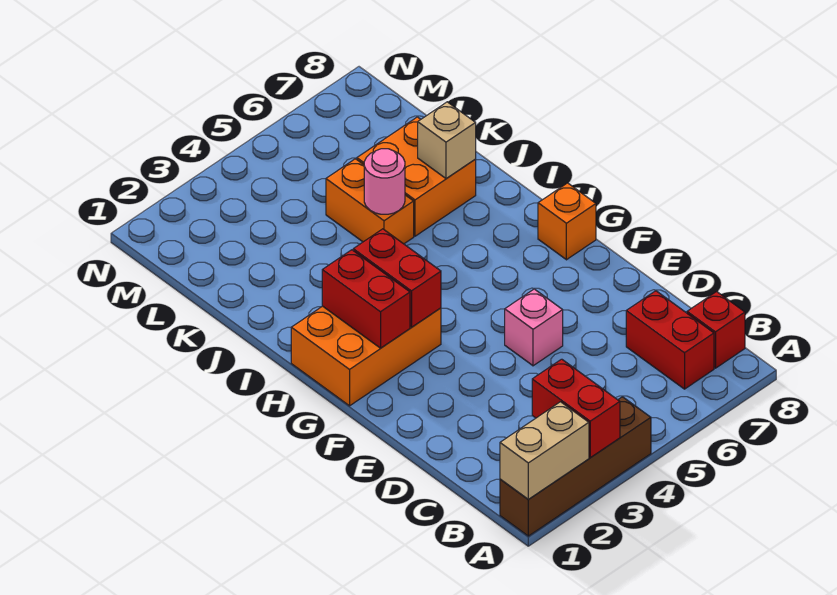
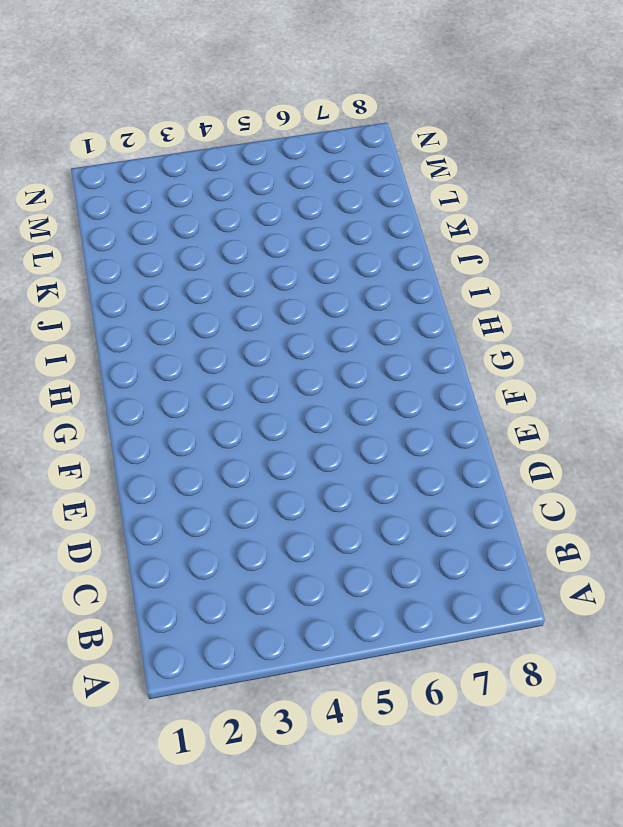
none -> brown brick A1:A4 level 1
none -> red brick B7:C7 level 1
none -> red brick B8 level 1

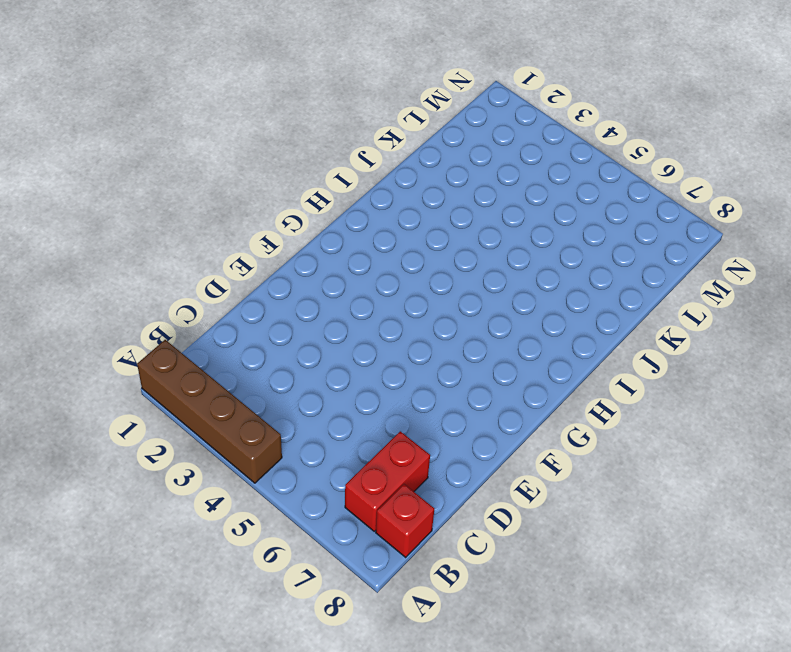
none -> pink brick E5 level 1
none -> orange brick G1:H3 level 1
none -> orange brick G8 level 1

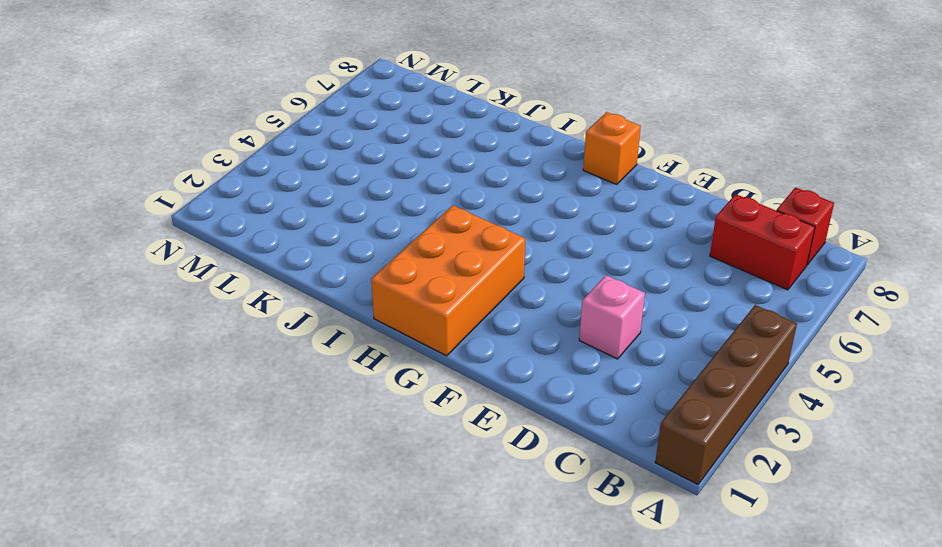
pink brick D3 level 1 -> pink brick E5 level 1
none -> orange brick J5:K5 level 1
none -> orange brick J6:K7 level 1
none -> tan brick A1:A2 level 2

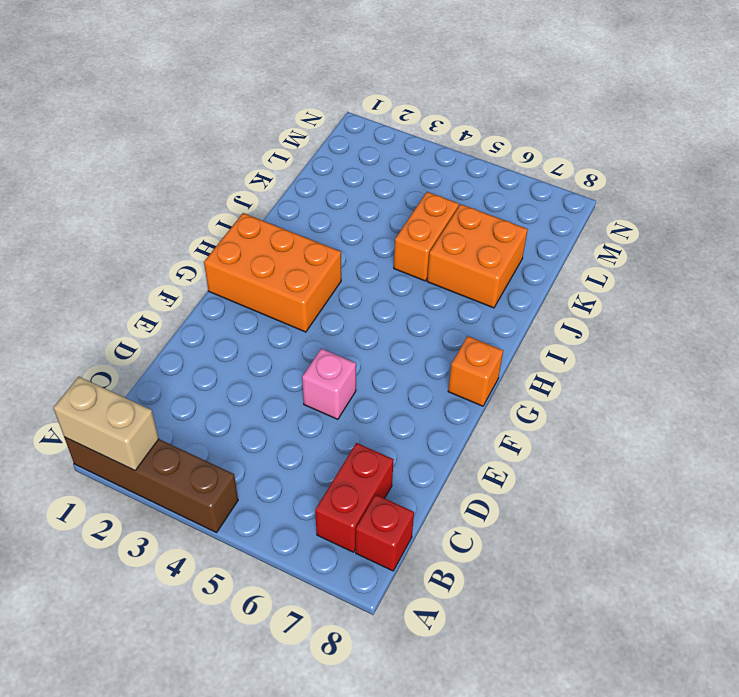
none -> red brick A3:B3 level 2
none -> red brick G2:H2 level 2
none -> red brick G3:H3 level 2

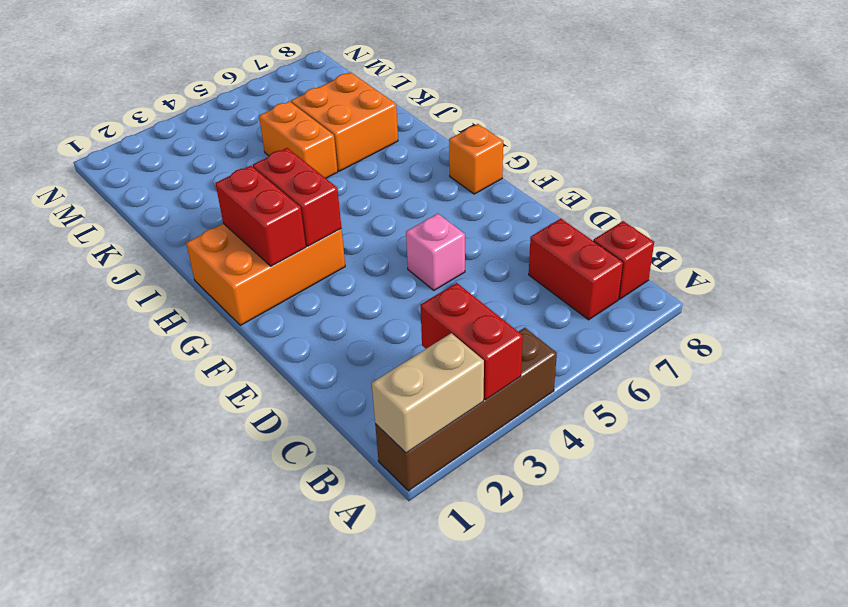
none -> pink round brick J5 level 2
none -> tan brick J7 level 2

